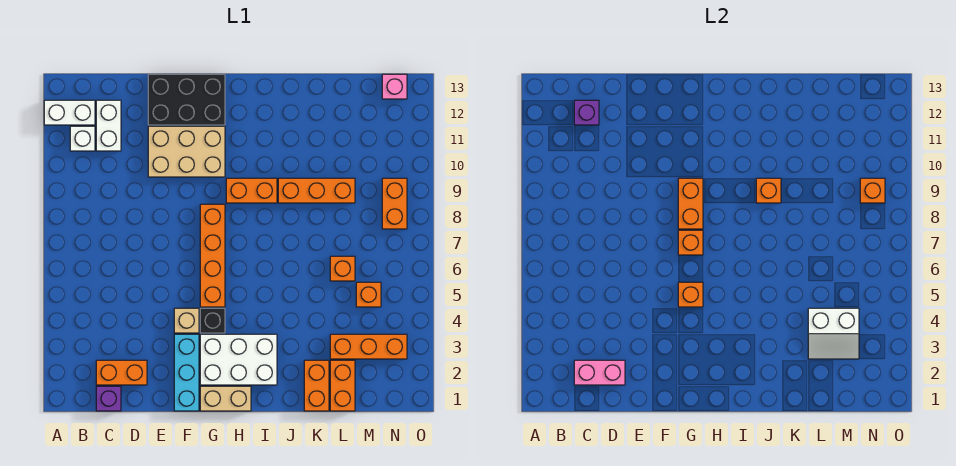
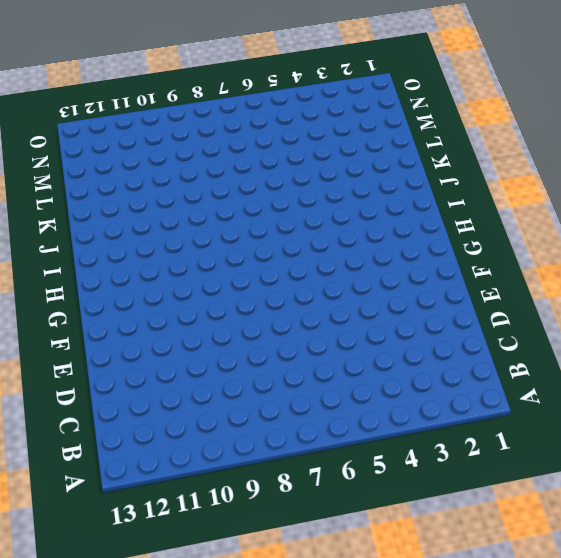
none -> white brick A12:B12 level 1
none -> white brick B11 level 1
none -> purple brick C1 level 1
none -> orange brick C2:D2 level 1

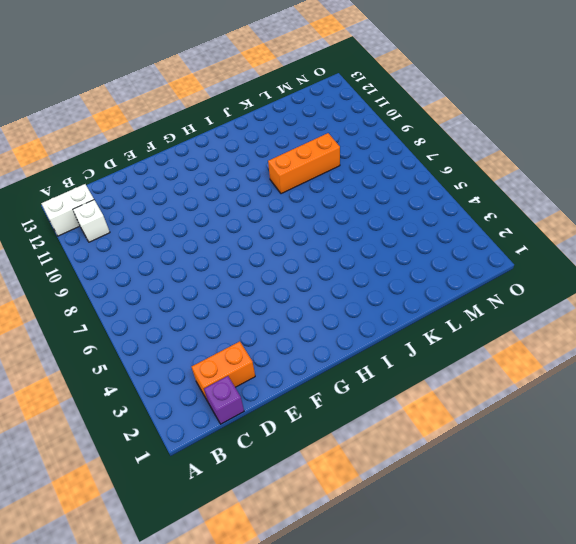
none -> white brick C11:C12 level 1
none -> tan brick E10:G11 level 1
none -> black brick E12:G13 level 1
none -> cyan brick F1:F3 level 1

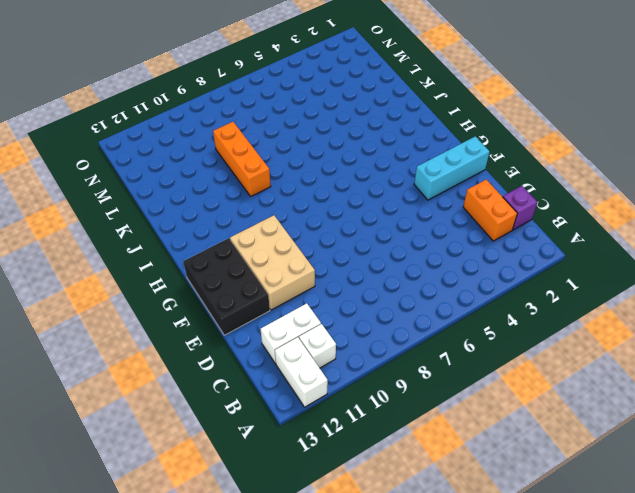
none -> tan brick F4 level 1
none -> tan brick G1:H1 level 1
none -> white brick G2:I3 level 1
none -> black brick G4 level 1

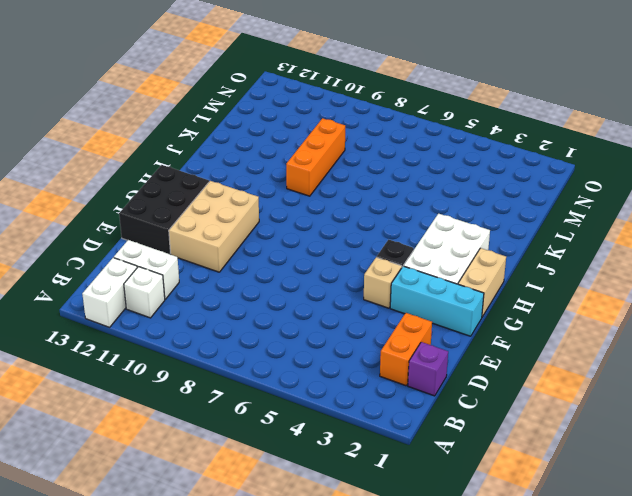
none -> orange brick G5:G8 level 1
none -> orange brick H9:I9 level 1
none -> orange brick K1:K2 level 1
none -> orange brick L1:L2 level 1

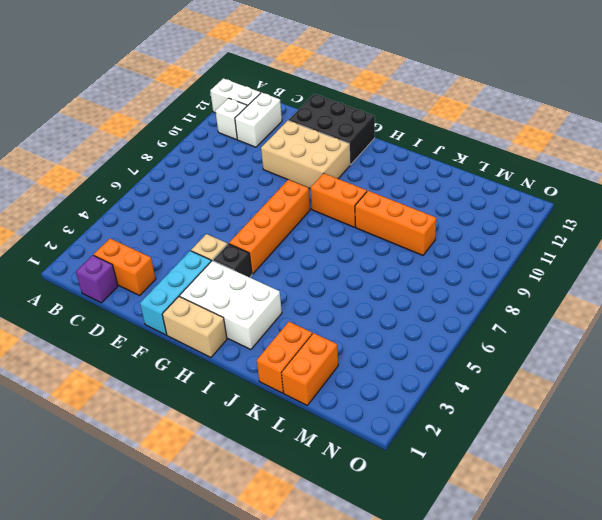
none -> orange brick L3:N3 level 1
none -> orange brick L6 level 1
none -> orange brick M5 level 1
none -> orange brick N8:N9 level 1

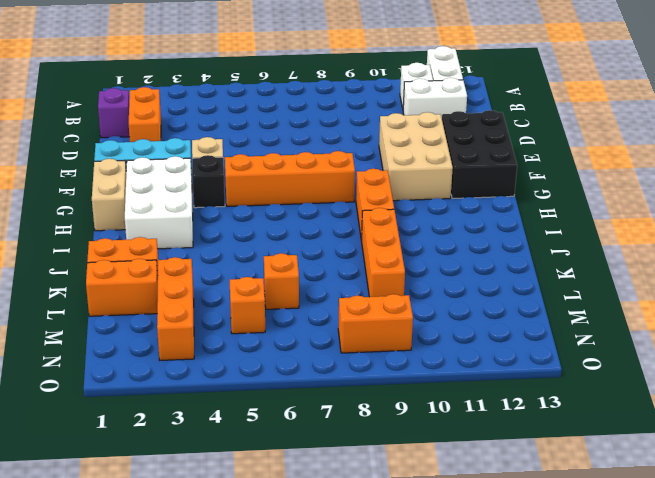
none -> pink brick N13 level 1
none -> pink brick C2:D2 level 2
none -> purple brick C12 level 2
none -> orange brick G5 level 2

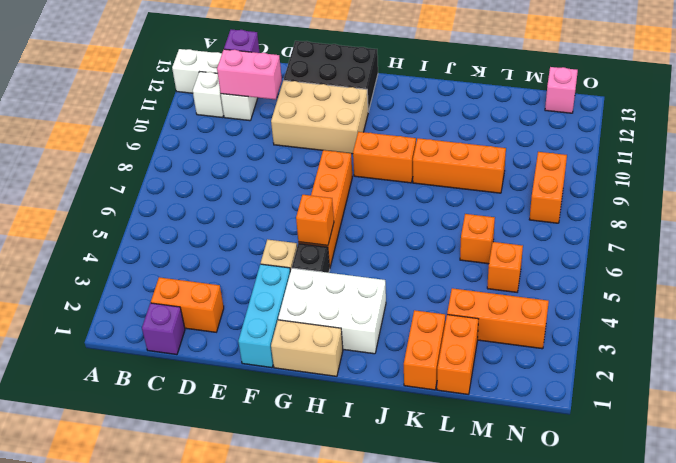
pink brick C11:D11 level 2 -> pink brick C2:D2 level 2
none -> orange brick G7 level 2
none -> orange brick G8:G9 level 2
none -> orange brick J9 level 2
none -> white slope L3:M4 level 2 top 4

